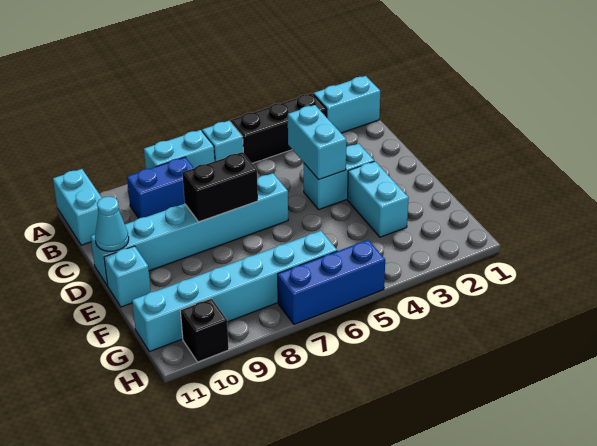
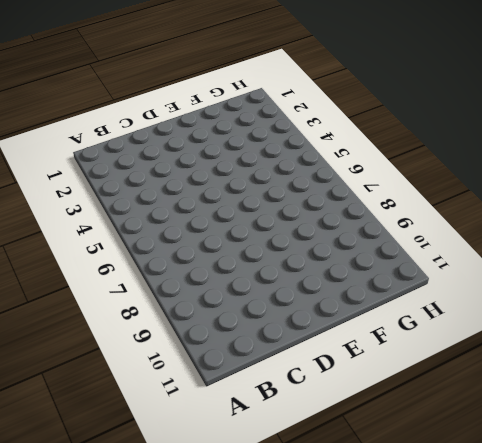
none -> cyan brick A1:A2 level 1
none -> black brick A3:A5 level 1
none -> cyan brick A6 level 1

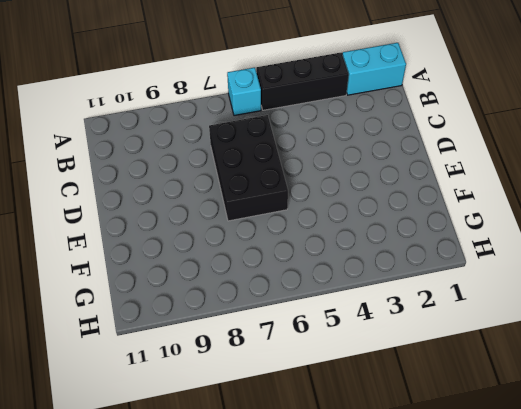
black brick C6:E7 level 1 -> cyan brick D6:D11 level 1
none -> cyan brick A7:A8 level 1
none -> cyan brick A11:B11 level 1
none -> blue brick B8:B9 level 1

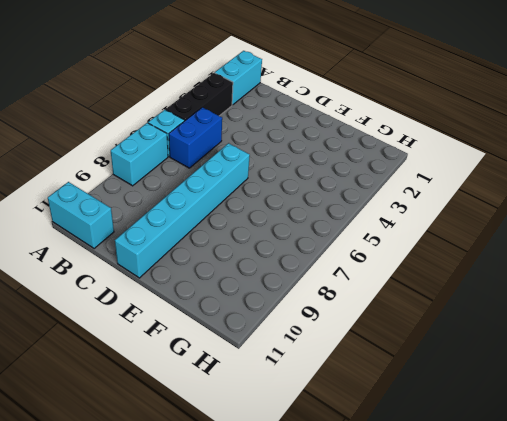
blue brick B5:B6 level 1 -> blue brick B8:B9 level 1
none -> cyan brick D3:D4 level 1
none -> cyan brick E3:F3 level 1
none -> cyan brick E11 level 1

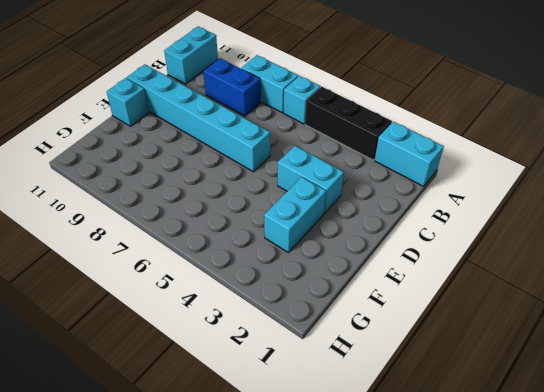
none -> cyan brick G6:G11 level 1
none -> blue brick H5:H7 level 1
none -> black brick H10 level 1

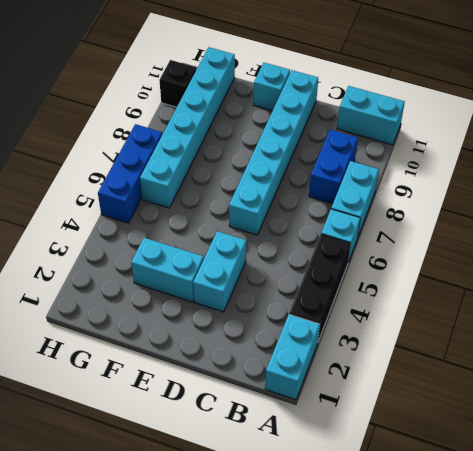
none -> cyan brick C4:D4 level 2
none -> black brick D7:D8 level 2
none -> cyan cone D11 level 2

